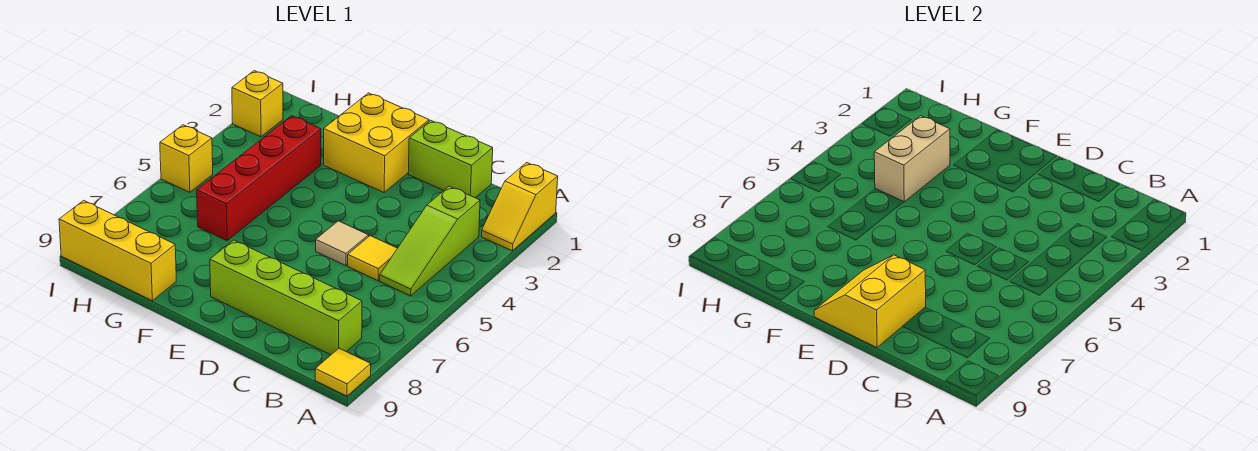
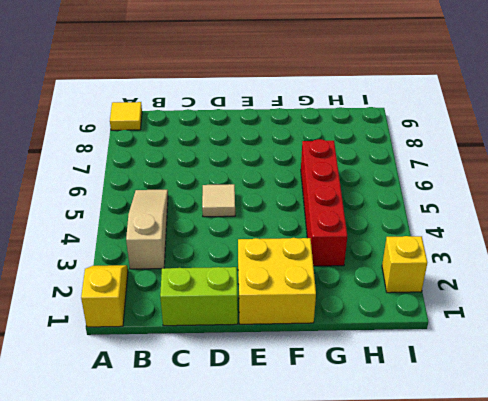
tan slope B3:B5 level 1 top 3 -> lime slope B3:B5 level 1 top 3
none -> lime brick B8:E8 level 1
none -> yellow tile C5 level 1
none -> yellow brick G9:I9 level 1

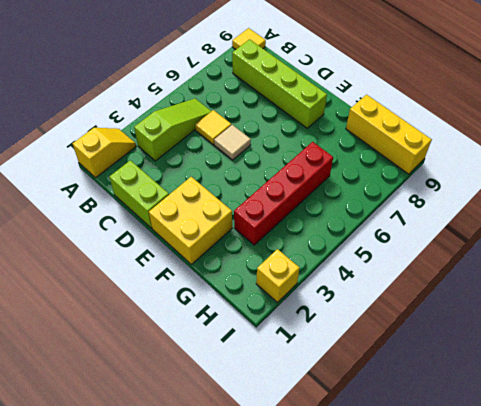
none -> yellow brick I5 level 1
none -> yellow slope D8:E9 level 2 top D
none -> tan brick G3:G4 level 2

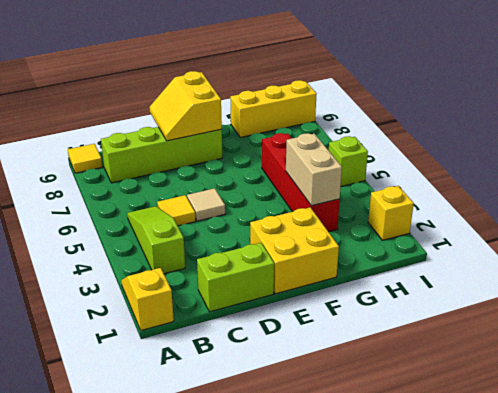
yellow slope D8:E9 level 2 top E -> yellow slope D8:E9 level 2 top D
lime brick I5 level 1 -> yellow brick I5 level 1

